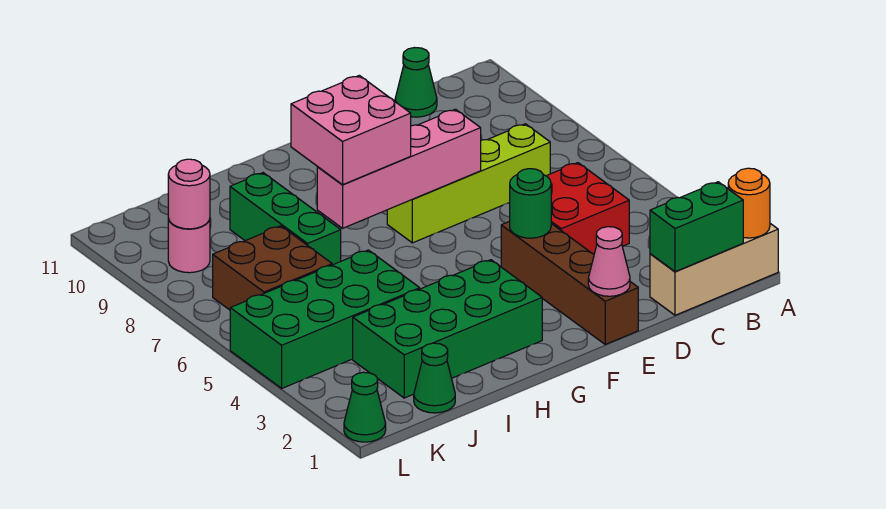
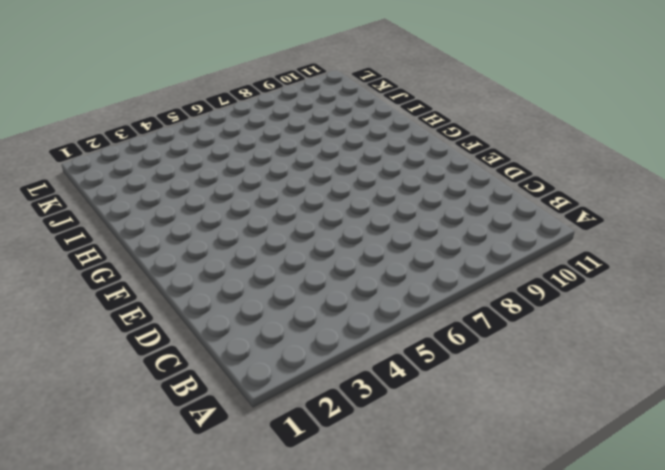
none -> tan brick A1:C1 level 1
none -> red brick C4:D5 level 1
none -> lime brick C7:F7 level 1

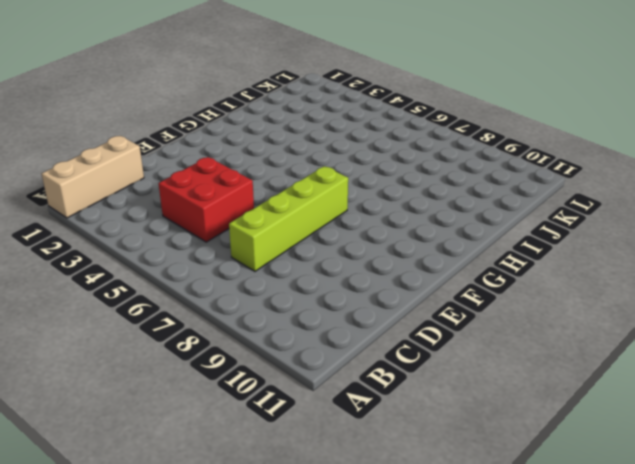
none -> green cone C11 level 1
none -> brown brick E1:E4 level 1
none -> green brick G2:J3 level 1

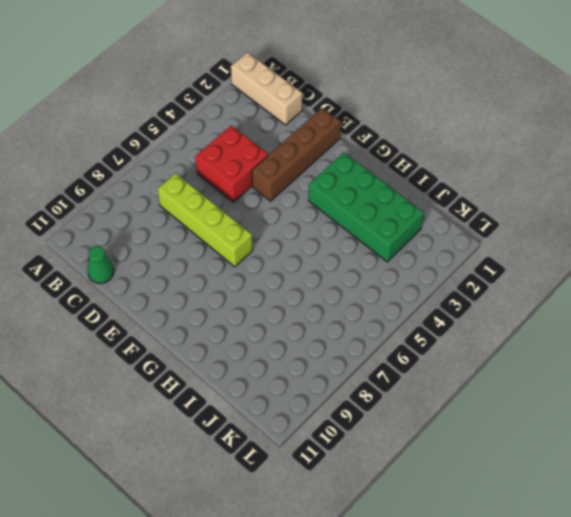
none -> green brick I4:L5 level 1
none -> green brick I7:I9 level 1
none -> green cone J1 level 1

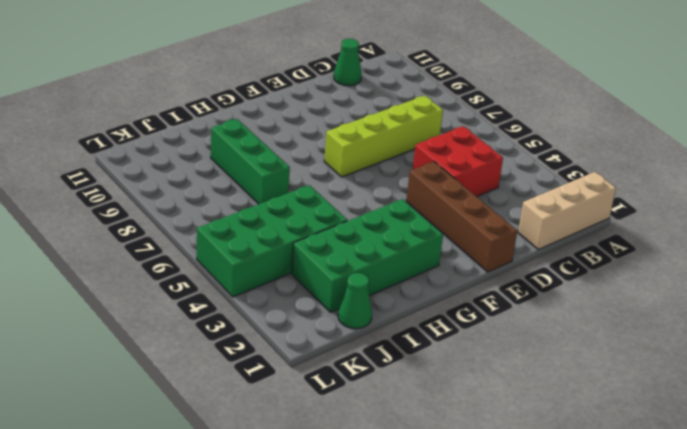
none -> brown brick J6:K7 level 1
none -> pink round brick K9 level 1
none -> green cone L1 level 1

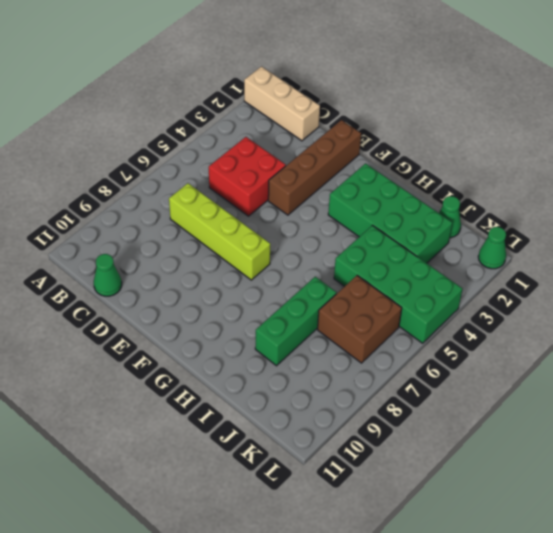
none -> pink round brick K9 level 1
none -> orange round brick A1 level 2
none -> green brick B1:C1 level 2

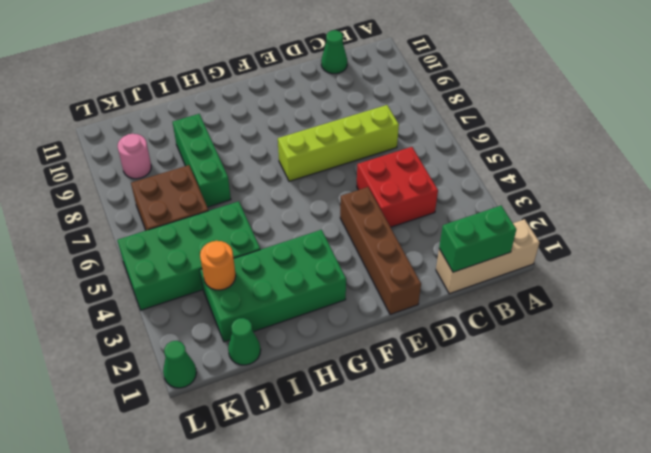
orange round brick J3 level 2 -> orange round brick A1 level 2
none -> pink cone E1 level 2
none -> green round brick E4 level 2
none -> pink brick E7:H7 level 2

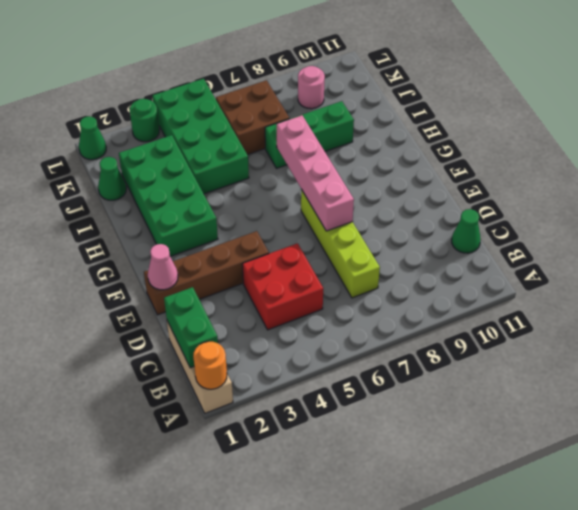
green round brick L3 level 1 -> green round brick E4 level 2
none -> pink round brick K9 level 2
none -> pink brick G7:H8 level 3

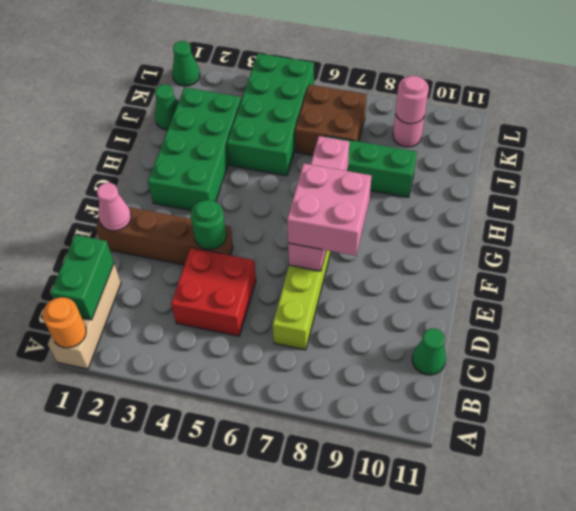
pink brick E7:F8 level 3 -> pink brick G7:H8 level 3

